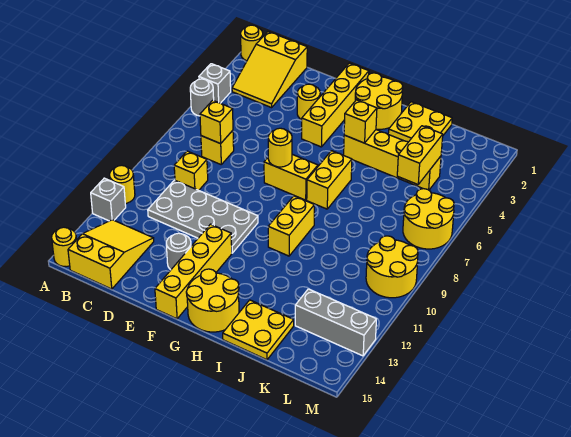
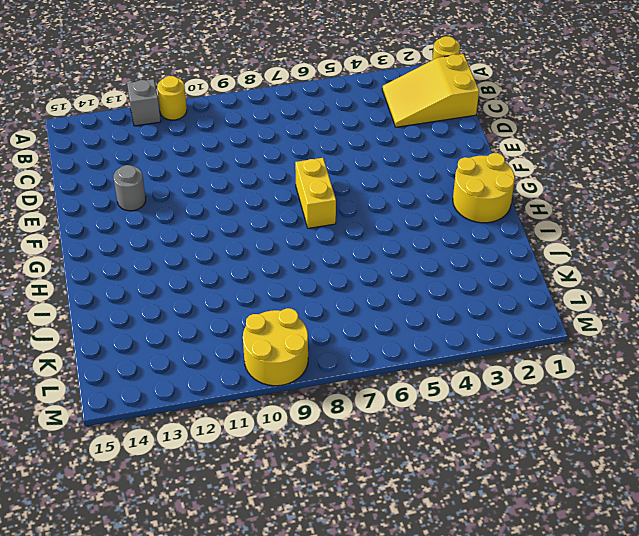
none -> grey brick A4 level 1
none -> grey round brick A5 level 1
none -> yellow round brick A15 level 1
none -> yellow slope B13:C15 level 1 top 15

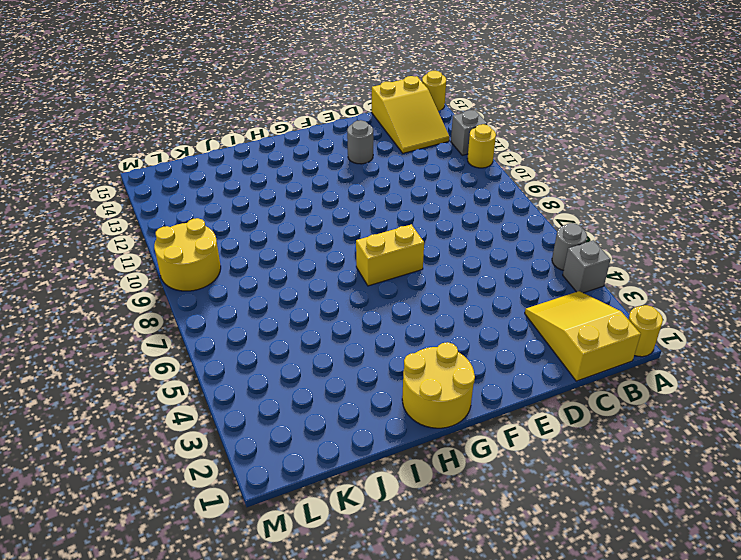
none -> yellow brick C7 level 1
none -> yellow brick C9 level 1
none -> grey plate C10:F11 level 1
none -> yellow round brick E3 level 1

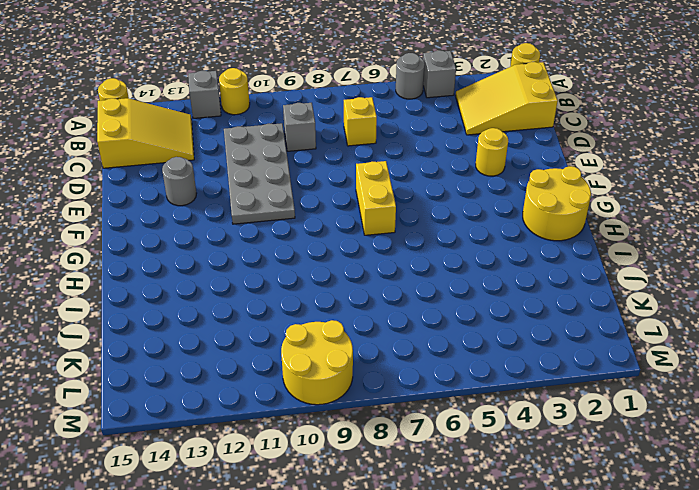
grey brick C9 level 1 -> yellow brick C9 level 1
none -> yellow brick F1:F4 level 1
none -> yellow brick F12:F15 level 1
none -> yellow round brick G14:H15 level 1
none -> yellow brick H4:K4 level 1

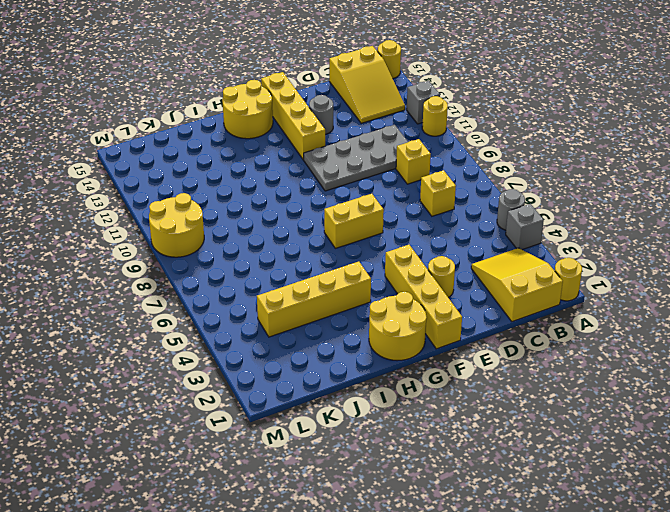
none -> yellow brick H6:H7 level 1
none -> yellow brick H9:H10 level 1
none -> yellow plate I1:J2 level 1
none -> yellow plate I14:J15 level 1

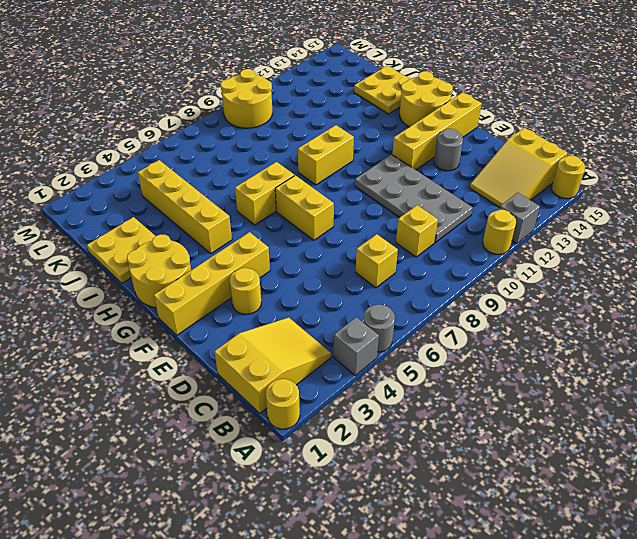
none -> grey brick K13:M13 level 1
none -> yellow round brick L6:M7 level 1
none -> yellow brick C7 level 2
none -> yellow round brick F7 level 2

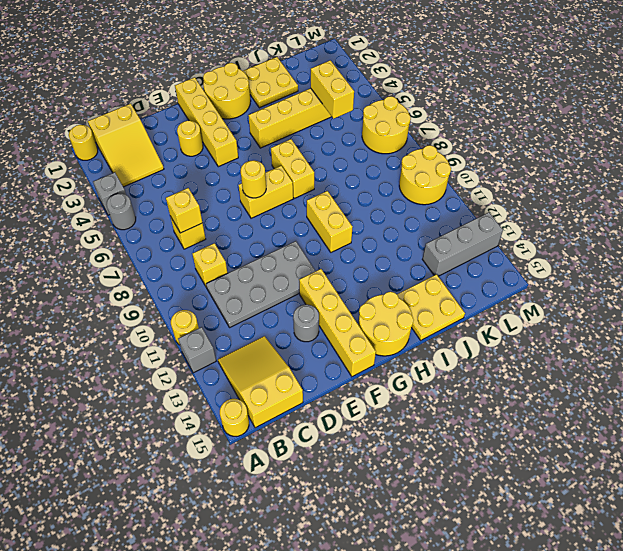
none -> yellow brick H4 level 2

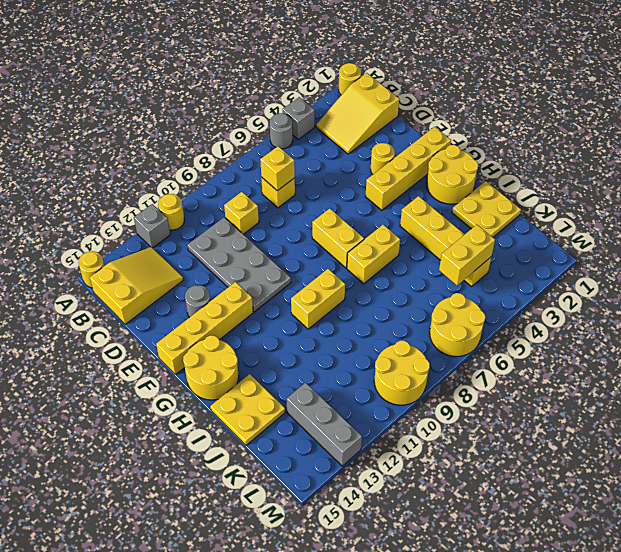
none -> yellow round brick F7 level 2
none -> yellow brick H4 level 2

